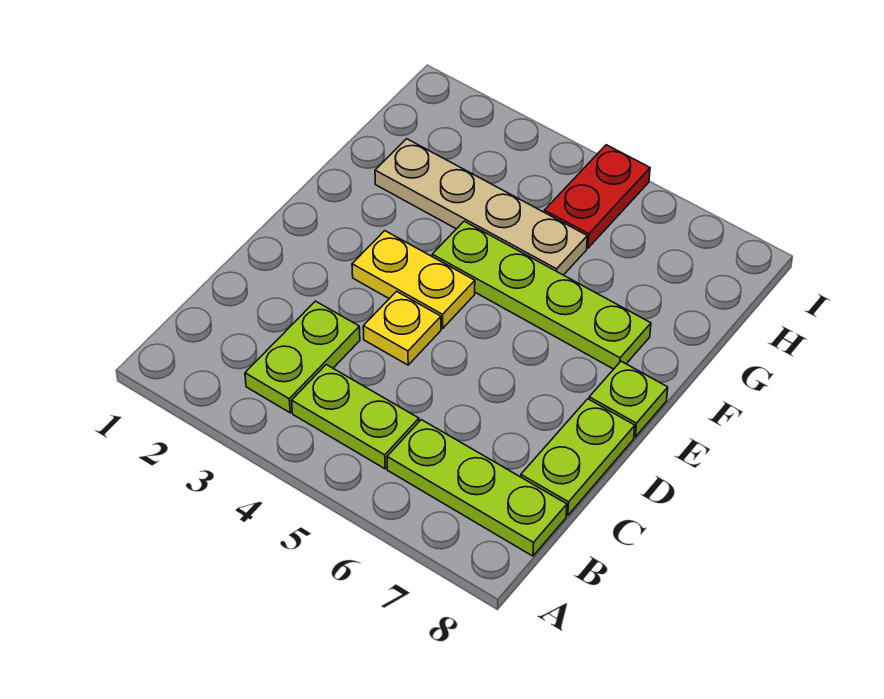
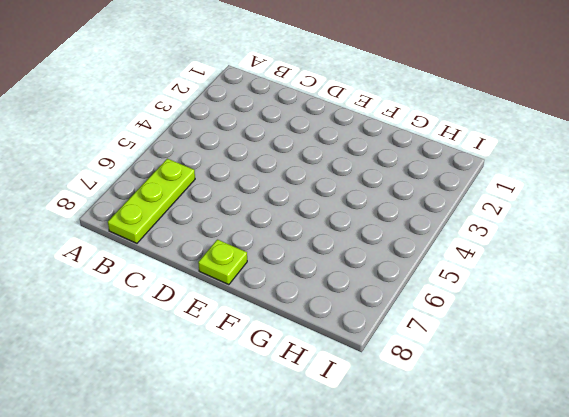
none -> lime plate B3:C3 level 1
none -> lime plate B4:B5 level 1

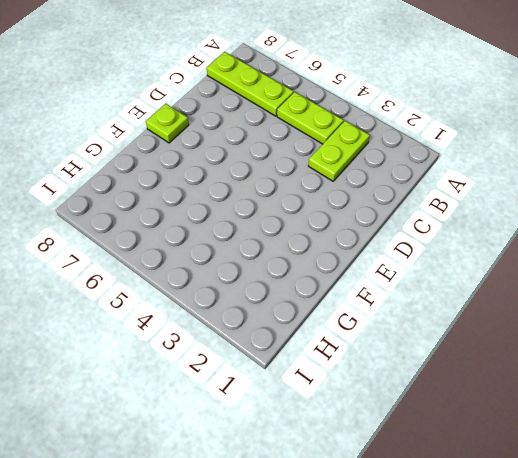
none -> lime plate C8:D8 level 1
none -> yellow plate D4 level 1

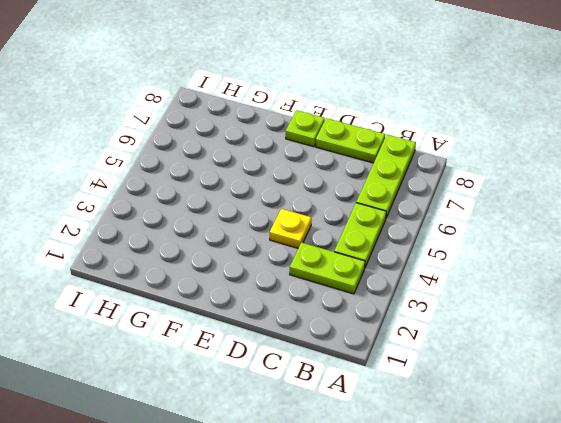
none -> yellow plate E3:E4 level 1
none -> lime plate F4:F7 level 1

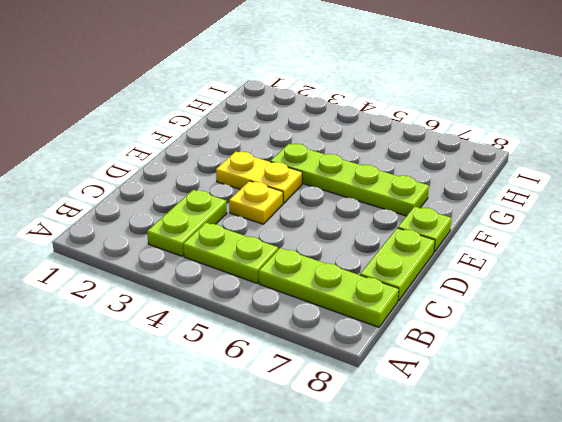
none -> tan plate G2:G5 level 1
none -> red plate H5:I5 level 1

